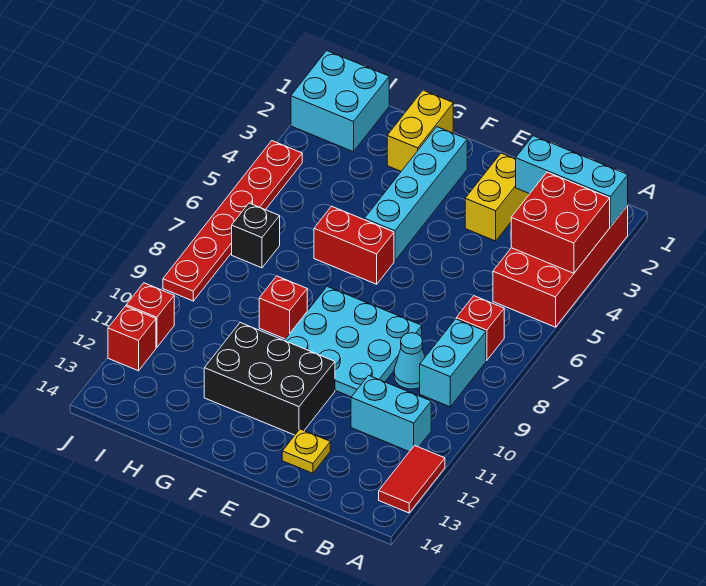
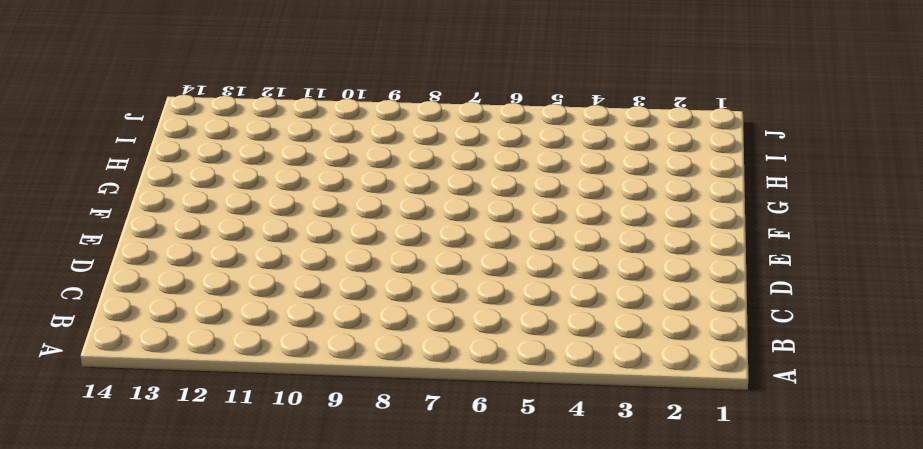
none -> red brick A2:B5 level 1
none -> red tile A12:A13 level 1
none -> red brick B7 level 1

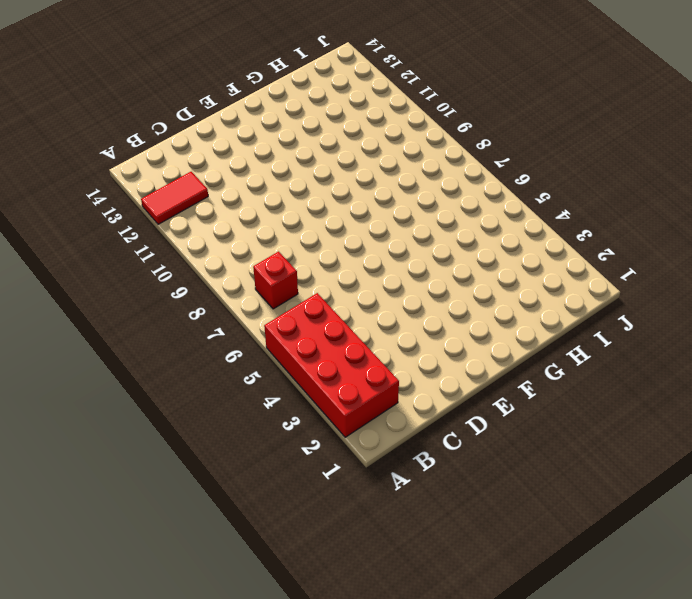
red tile A12:B12 level 1 -> red tile A12:A13 level 1
none -> cyan brick B8:B9 level 1
none -> cyan brick B11:C11 level 1
none -> cyan cone C9 level 1

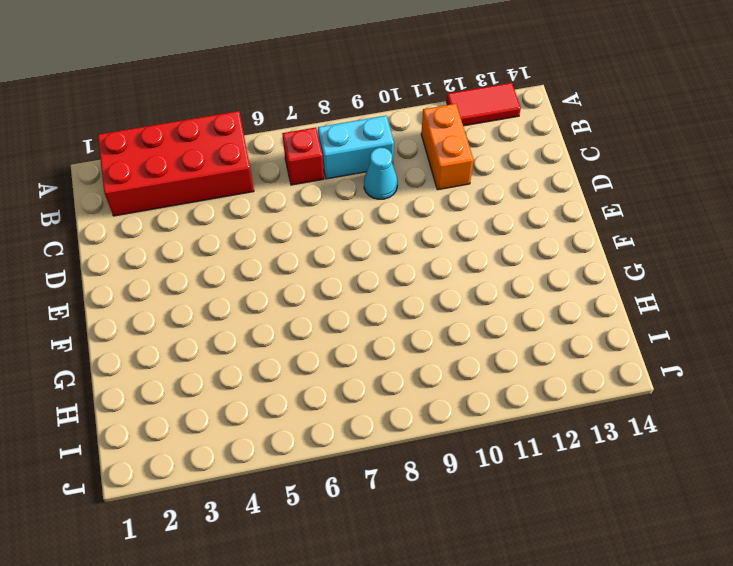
orange brick B11:C11 level 1 -> cyan brick B11:C11 level 1
none -> yellow brick D2:D3 level 1
none -> cyan plate D8:F10 level 1
none -> yellow plate D13 level 1

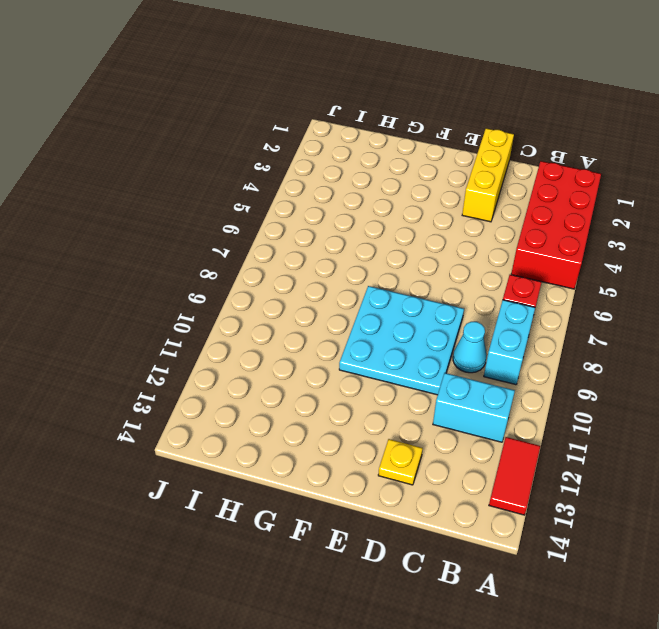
yellow brick D1:D3 level 1 -> yellow brick D2:D3 level 1
none -> black brick E11:G12 level 1
none -> cyan brick F2:F5 level 1
none -> red brick F6:G6 level 1

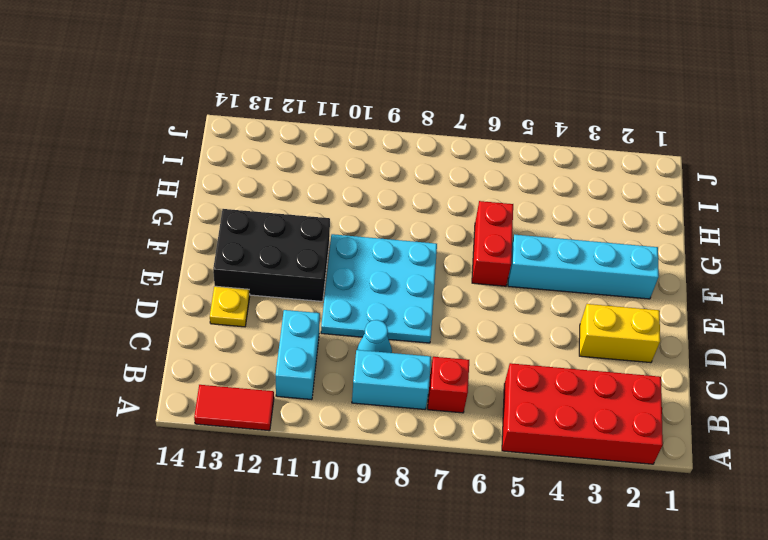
black brick E11:F13 level 1 -> black brick E11:G12 level 1
none -> yellow brick G1:G2 level 1
none -> red brick G9 level 1
none -> cyan brick I1:J2 level 1

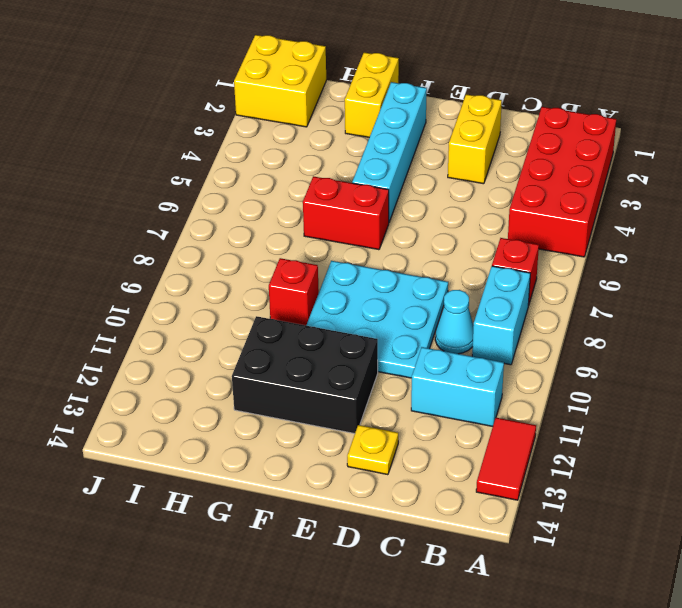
yellow brick I1:J2 level 1 -> cyan brick I1:J2 level 1
none -> black brick I7 level 1
none -> red plate J4:J9 level 1
none -> red brick J11 level 1

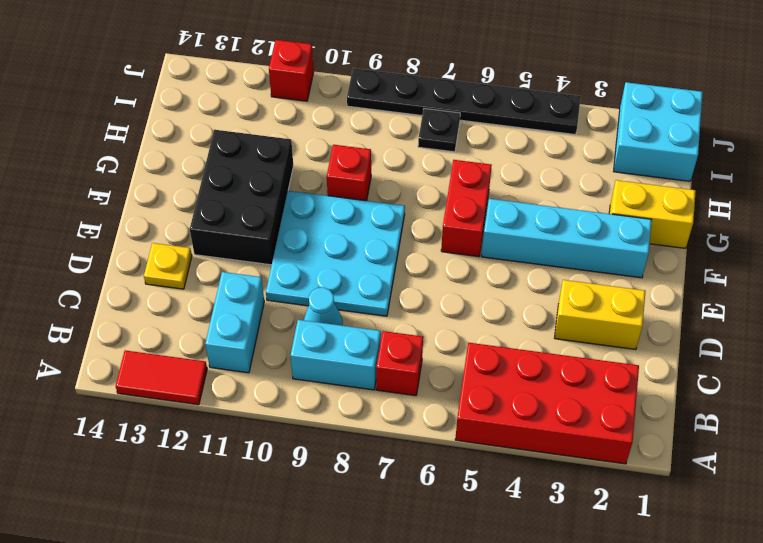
black plate I7 level 1 -> black brick I7 level 1
black plate J4:J9 level 1 -> red plate J4:J9 level 1
none -> red brick J12 level 1
none -> cyan brick A2:C2 level 2
none -> red brick A3:B4 level 2

